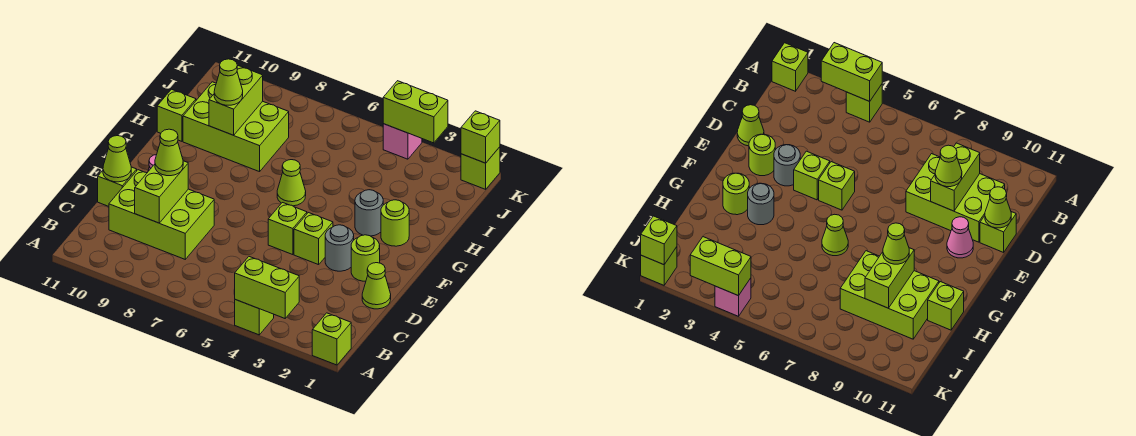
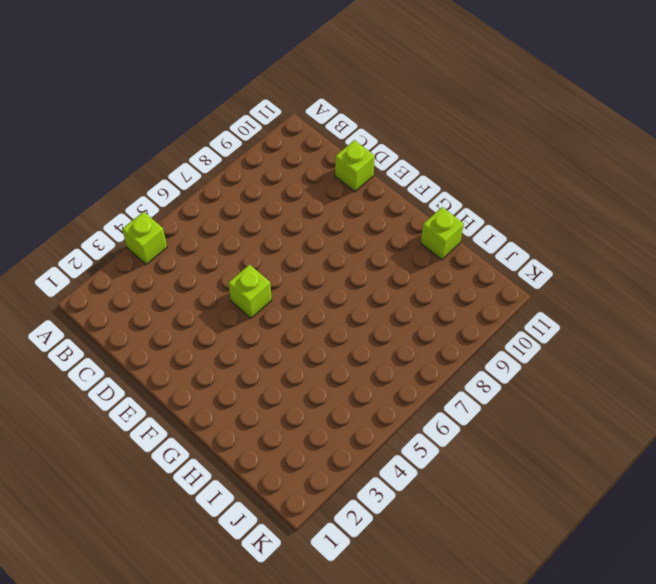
none -> lime brick A1 level 1
none -> lime brick C8:D10 level 1
none -> lime cone D1 level 1

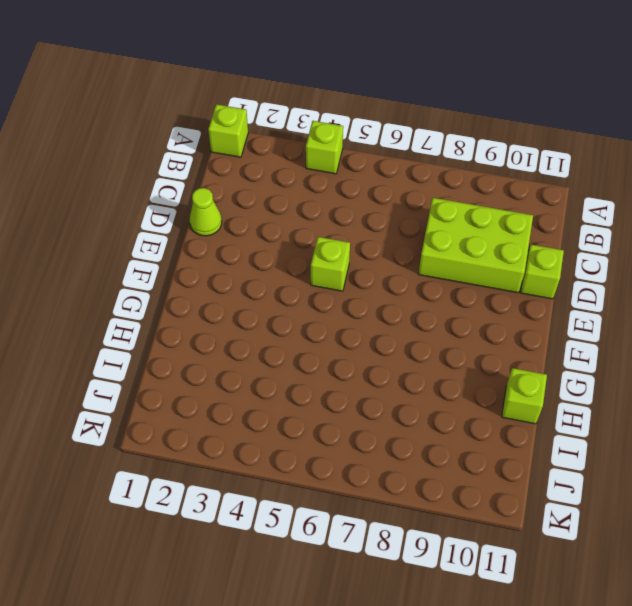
none -> lime round brick E2 level 1
none -> grey round brick E3 level 1
none -> lime brick E4 level 1

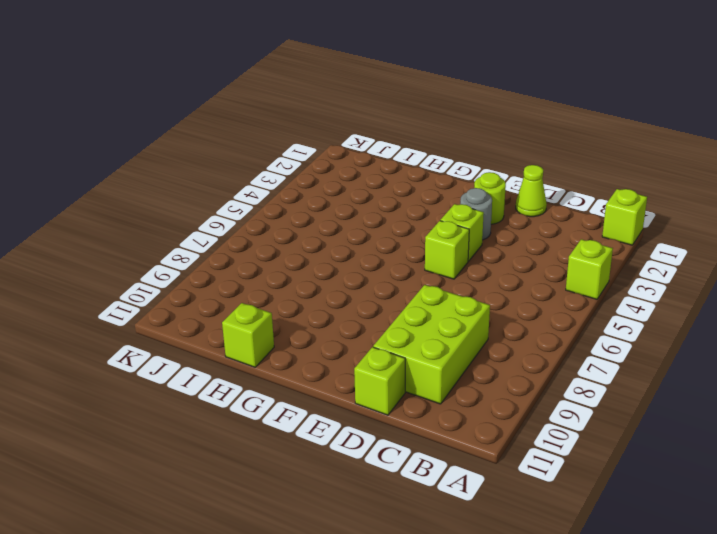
none -> pink cone E10 level 1
none -> lime round brick G2 level 1
none -> grey round brick G3 level 1

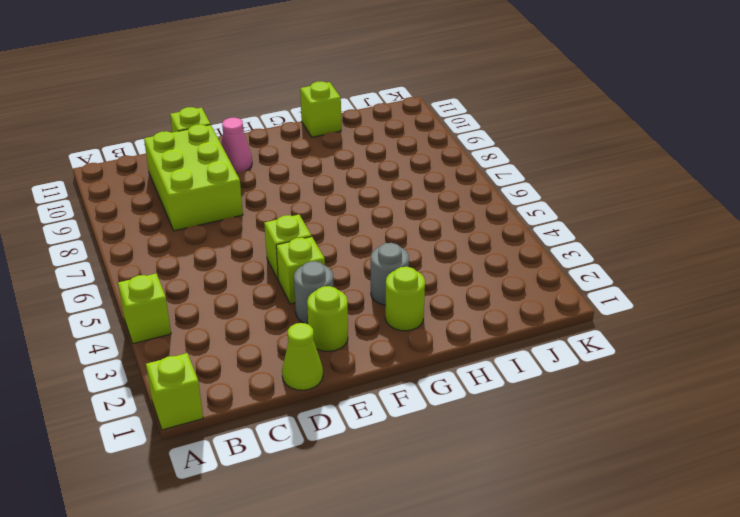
none -> lime cone G6 level 1
none -> lime brick H8:I10 level 1
none -> lime brick K1 level 1

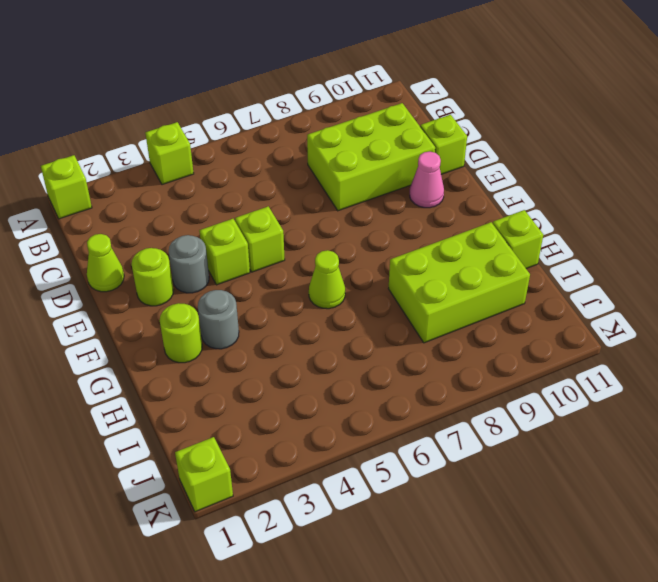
none -> pink brick K4 level 1
none -> lime brick A3:A4 level 2
none -> lime brick C9:D9 level 2

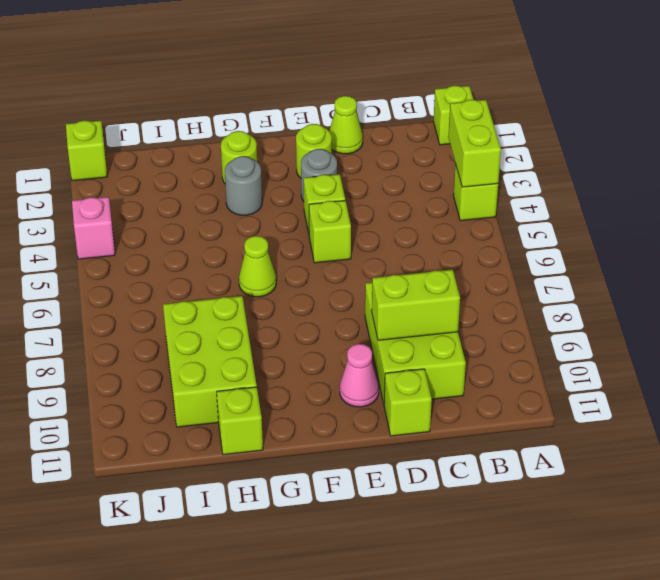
none -> lime cone D11 level 2
none -> lime brick H9:I9 level 2
none -> lime brick K1 level 2

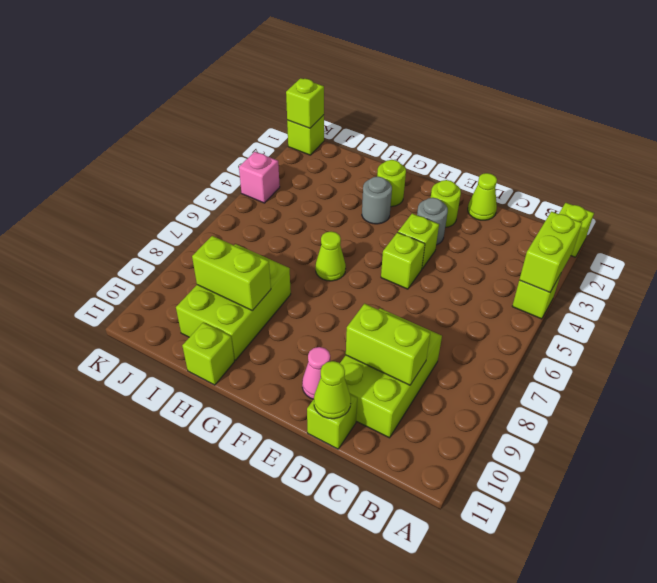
none -> lime brick K3:K4 level 2
none -> lime cone D9 level 3
none -> lime cone H9 level 3

